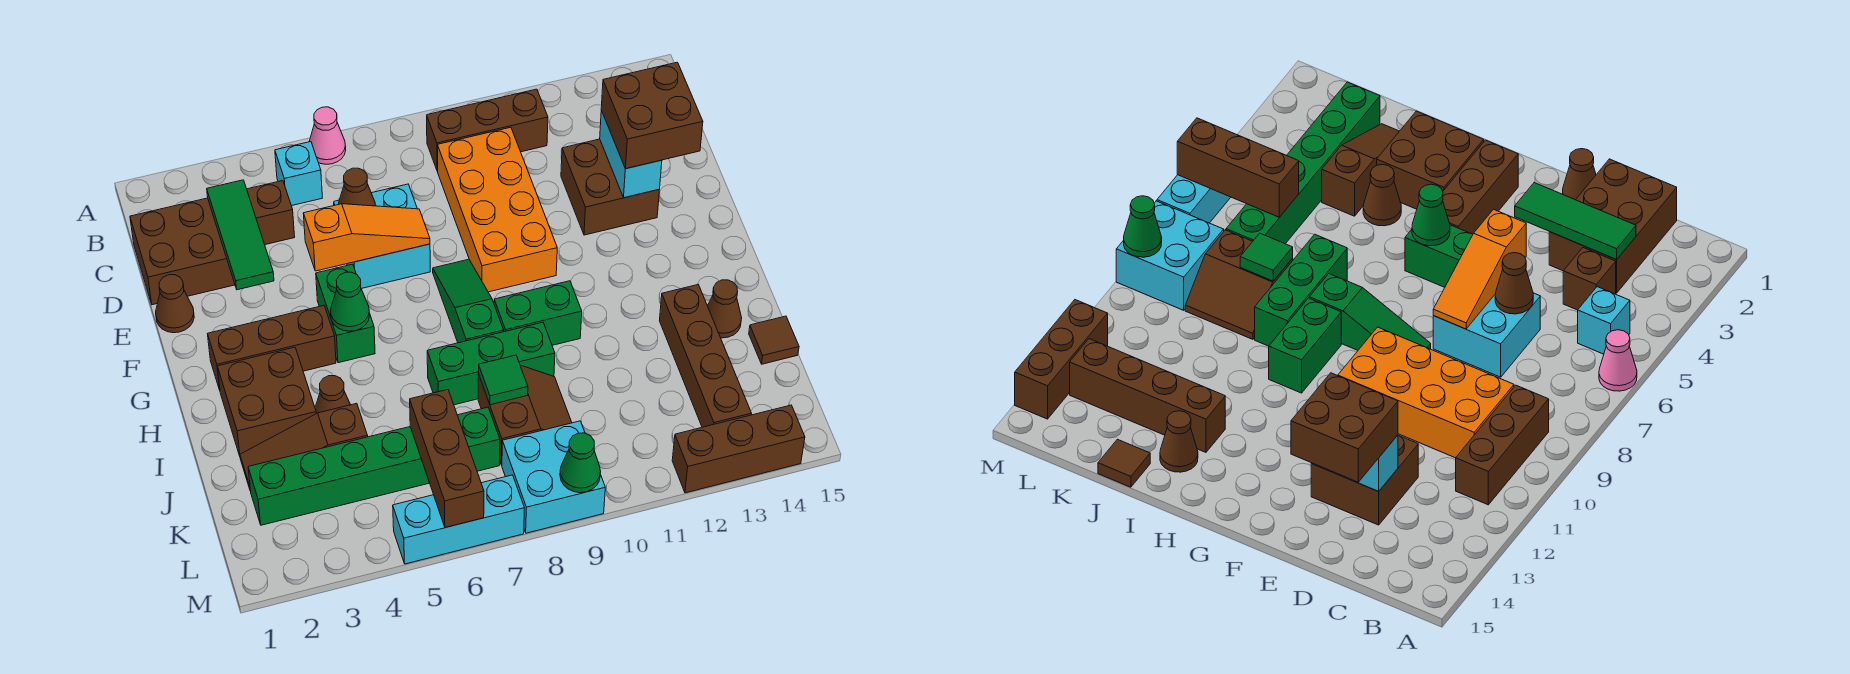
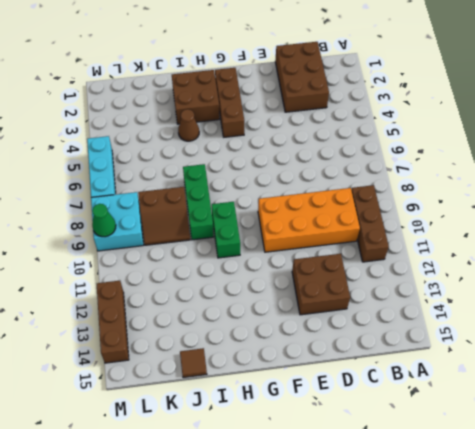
none -> pink cone A6 level 1
none -> cyan brick B5 level 1
none -> brown brick C4 level 1
none -> cyan brick D6:E7 level 1

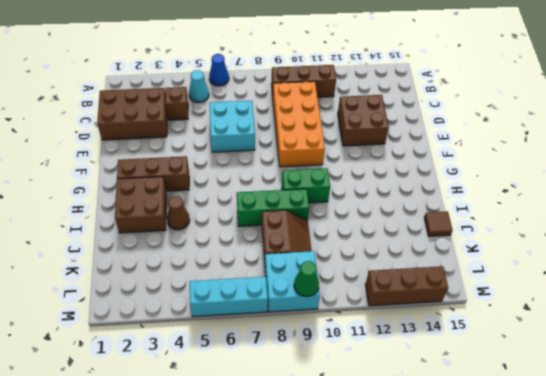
blue cone A6 level 1 -> pink cone A6 level 1
cyan cone B5 level 1 -> cyan brick B5 level 1
none -> brown cone E1 level 1
none -> green brick F5:G5 level 1
none -> green slope F8:H8 level 1 top H
none -> brown brick I13:L13 level 1

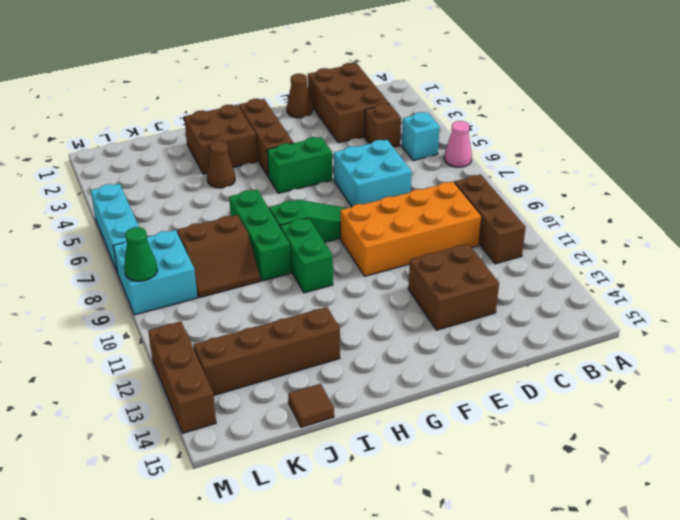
none -> brown cone I14 level 1
none -> brown slope J2:J4 level 1 top 4
none -> green brick K2:K7 level 1
none -> green tile C3:E3 level 2

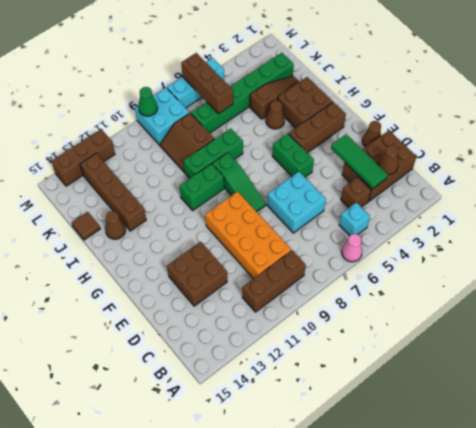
brown cone C2 level 2 -> brown cone D6 level 2
none -> cyan brick D13:E13 level 2
none -> orange slope E5:E7 level 2 top 5
none -> green cone G5 level 2
none -> green tile J8 level 2

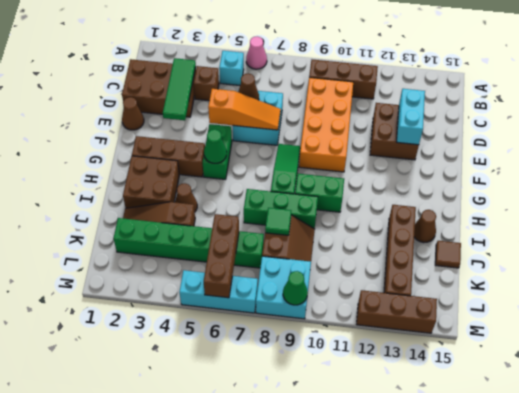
none -> brown brick D13:E14 level 3

